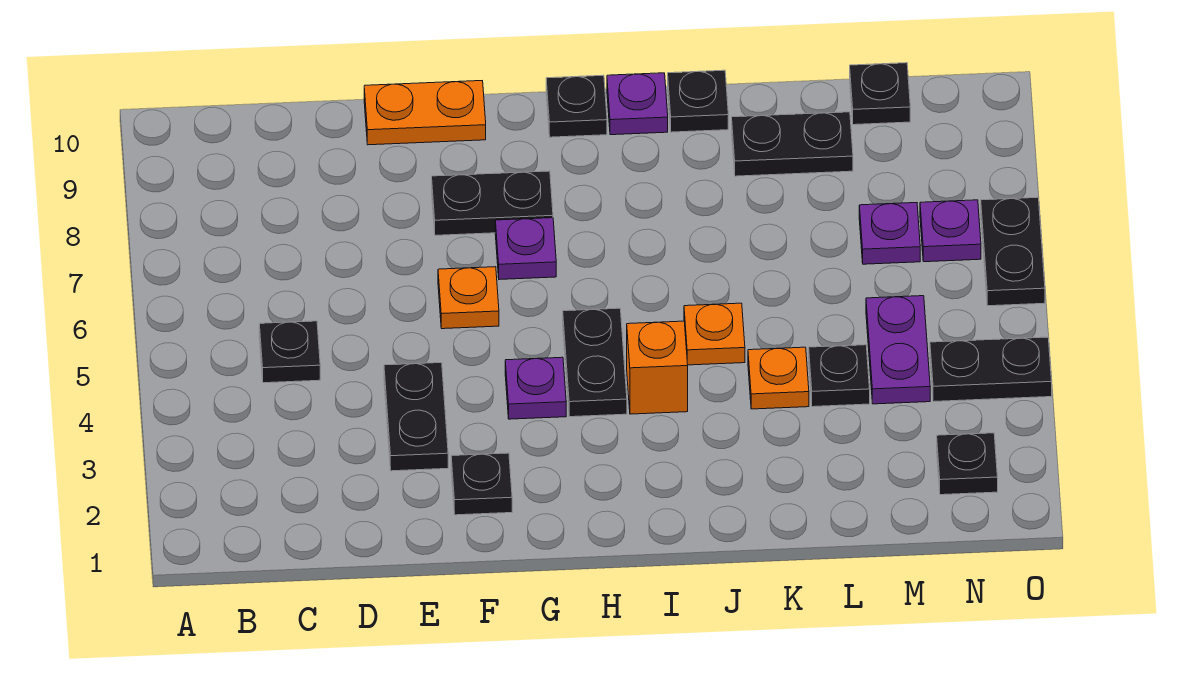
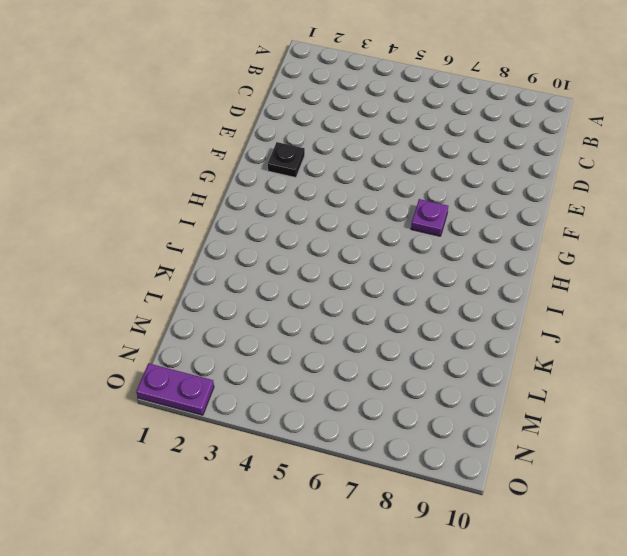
purple plate O1:O2 level 1 -> purple plate M4:M5 level 1
none -> black plate C5 level 1
none -> black plate E3:E4 level 1
none -> orange plate E10:F10 level 1

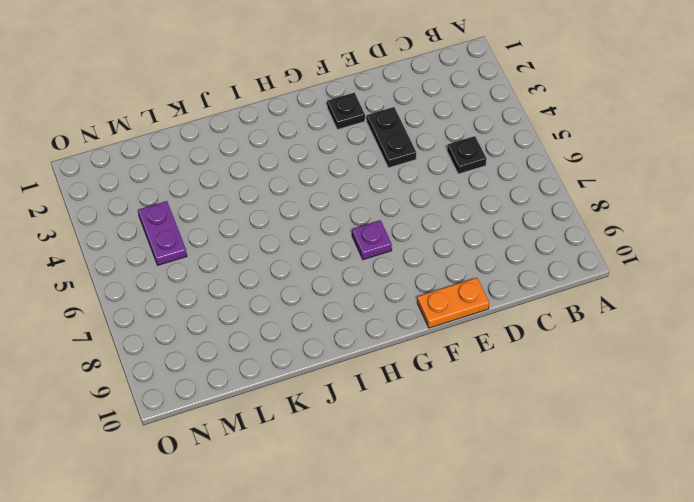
none -> orange plate F6 level 1
none -> black plate F8:G8 level 1
none -> purple plate G4 level 1

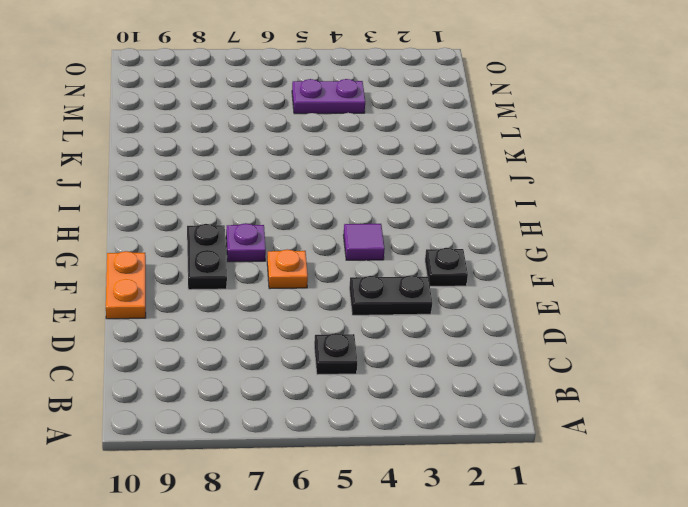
purple tile G4 level 1 -> purple plate G4 level 1
none -> black plate H4:H5 level 1
none -> black plate H10 level 1
none -> orange brick I4 level 1

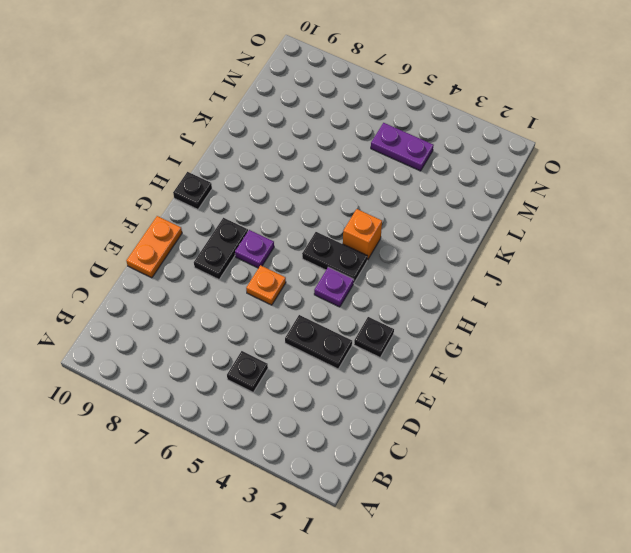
none -> purple plate I10 level 1
none -> orange plate J5 level 1
none -> black plate J10 level 1

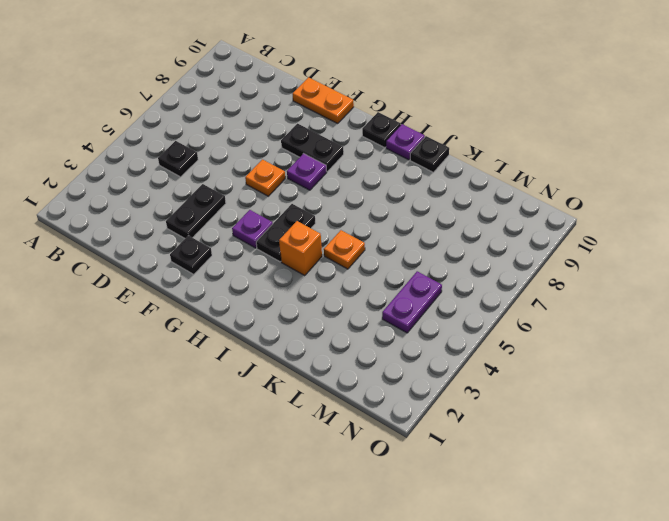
none -> orange plate K4 level 1
none -> black plate K9:L9 level 1
none -> black plate L4 level 1

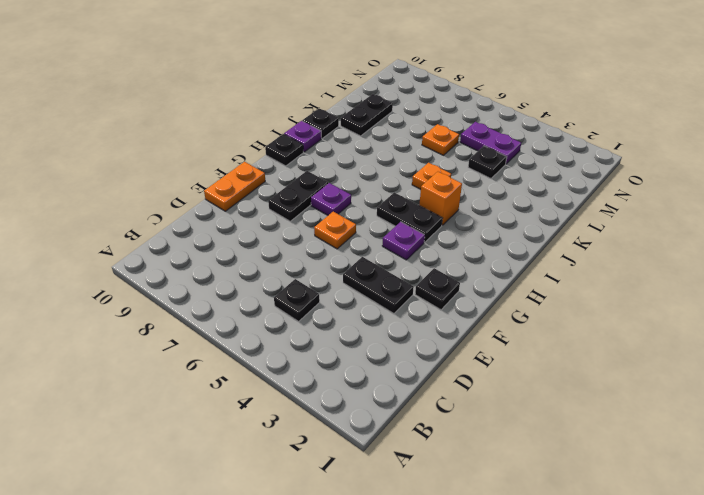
orange plate L6 level 1 -> orange plate K4 level 1
none -> purple plate M7 level 1
none -> black plate M10 level 1
none -> black plate N2 level 1

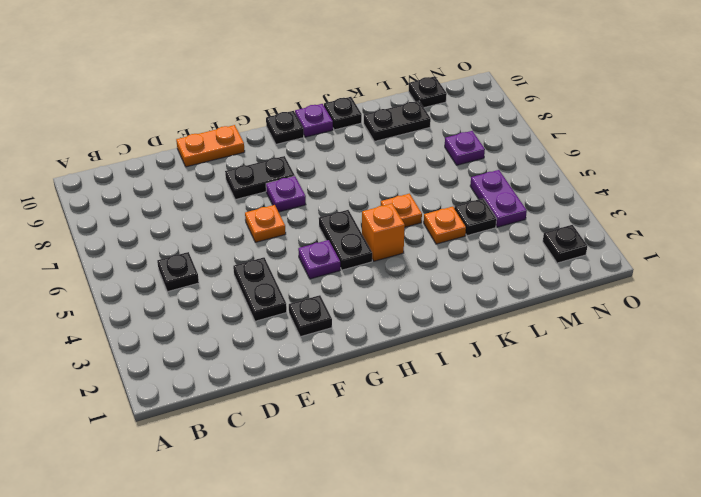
none -> black plate N4:O4 level 1
none -> purple plate N7 level 1
none -> black plate O6:O7 level 1

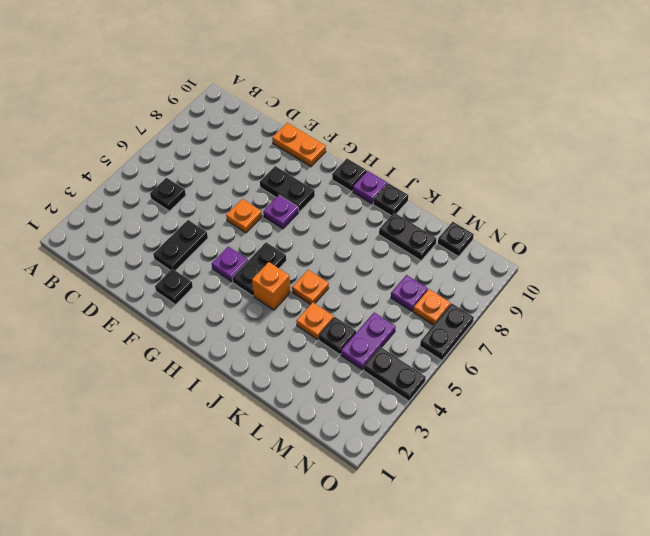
orange plate N7 level 1 -> purple plate N7 level 1
none -> black plate N2 level 1

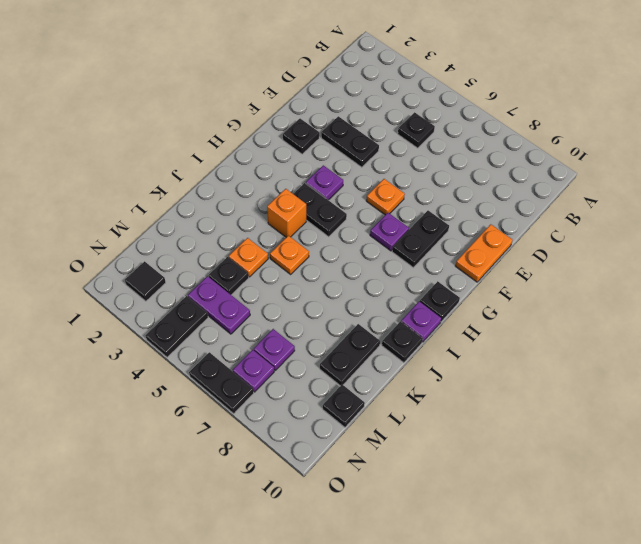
black tile N2 level 1 -> black plate N2 level 1

